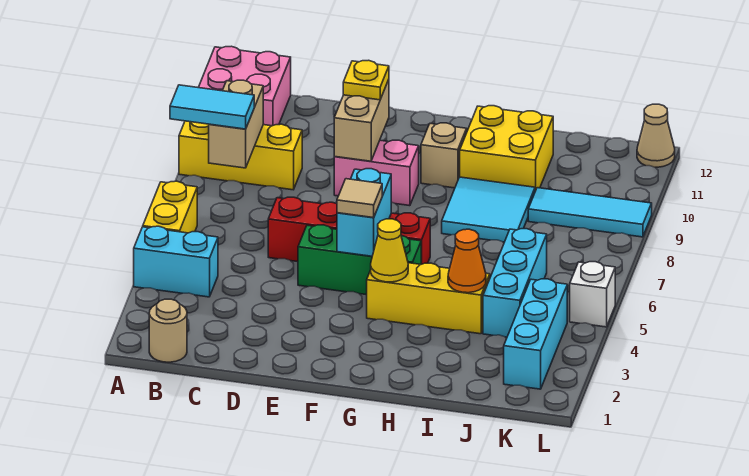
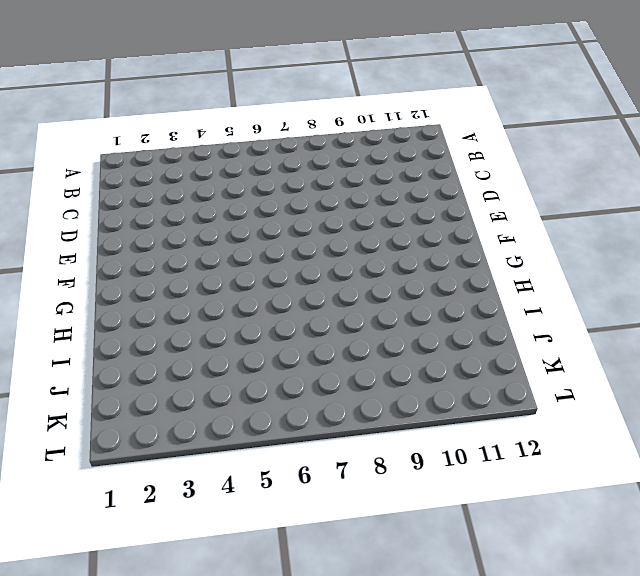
none -> cyan brick A4:B4 level 1
none -> yellow brick A5:A6 level 1
none -> yellow brick A9:C9 level 1

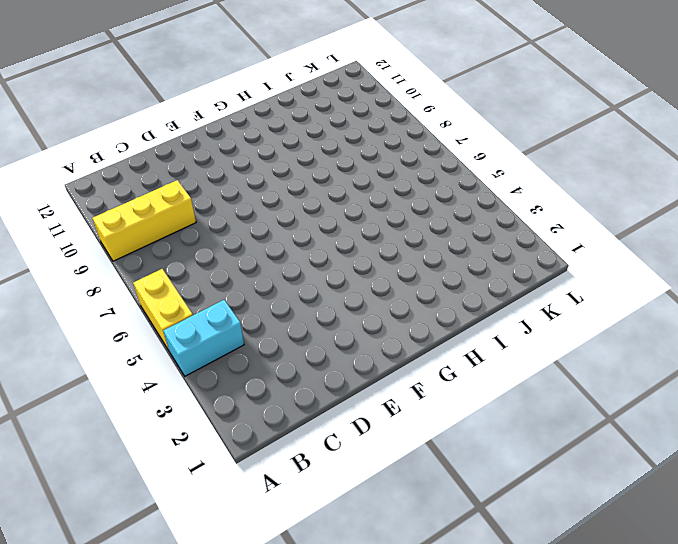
none -> pink brick A11:B12 level 1
none -> tan round brick B1 level 1
none -> red brick D6:G6 level 1

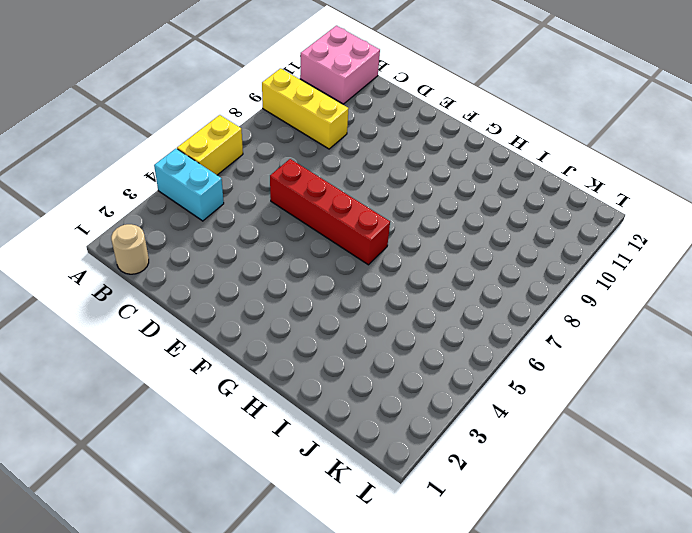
none -> green brick E5:G5 level 1
none -> pink brick E9:F9 level 1
none -> yellow brick G4:I4 level 1

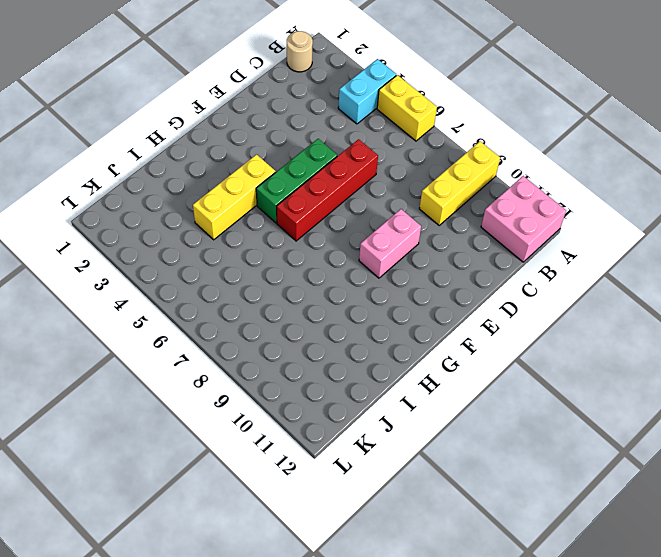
none -> tan brick G10 level 1
none -> cyan tile H8:I9 level 1
none -> yellow brick H10:I11 level 1

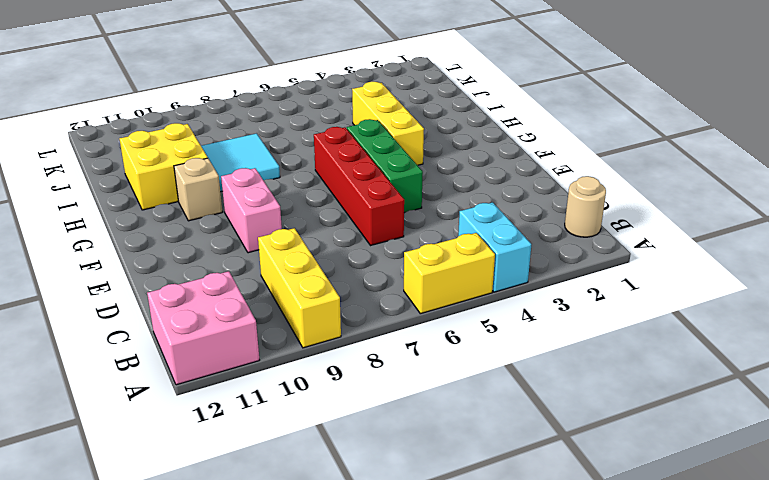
none -> cyan brick J4:J6 level 1
none -> cyan tile J9:L9 level 1
none -> cyan brick K2:K4 level 1

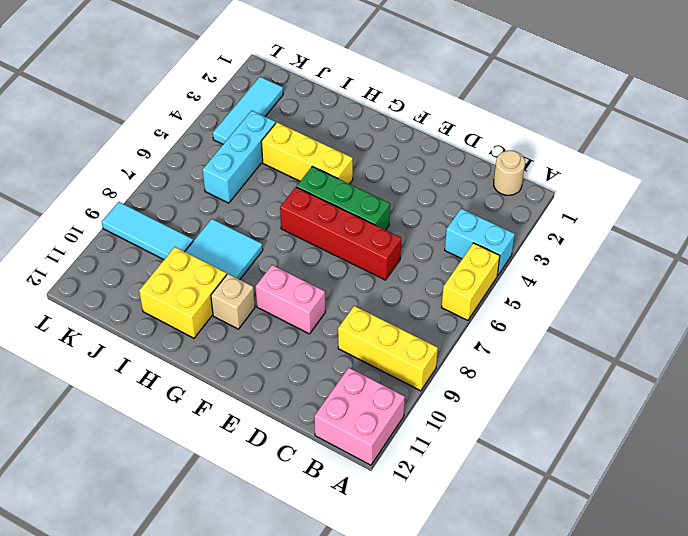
cyan tile K2:K4 level 1 -> cyan brick K2:K4 level 1
none -> white brick L5 level 1
none -> tan cone L12 level 1
none -> tan brick B8:B9 level 2

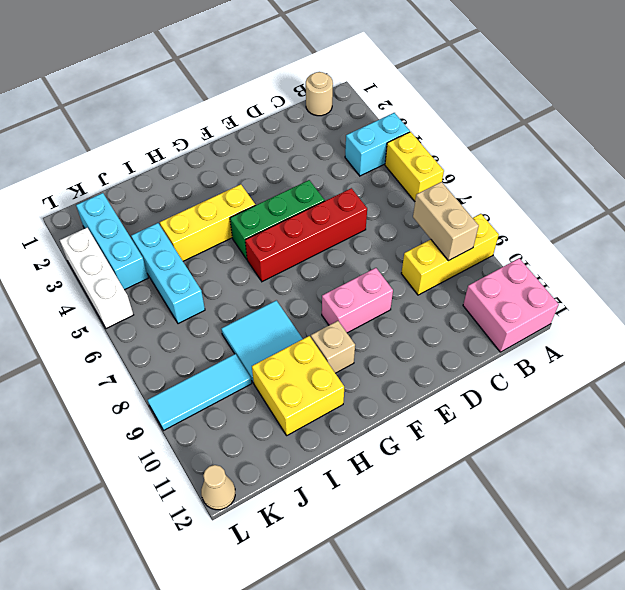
white brick L3:L5 level 1 -> white brick L5 level 1
none -> tan brick E9:E10 level 2
none -> cyan brick F5:F6 level 2
none -> yellow cone G4 level 2

